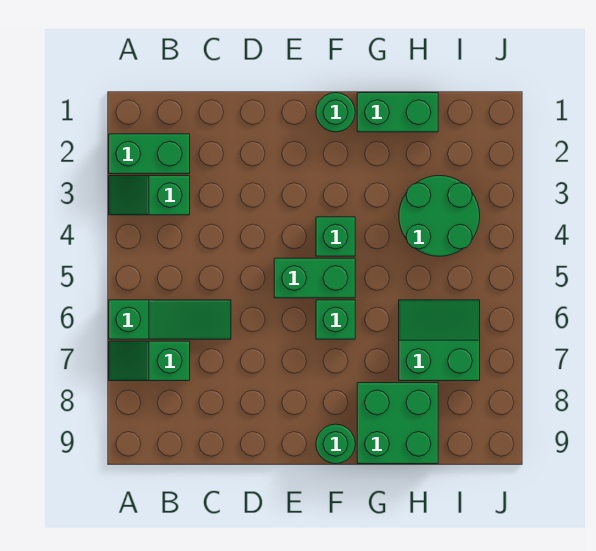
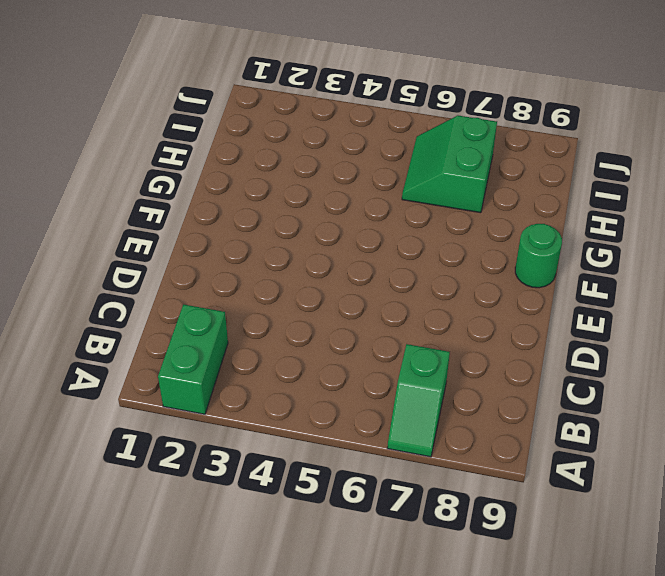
none -> green slope A3:B3 level 1 top B
none -> green slope A6:C6 level 1 top A
none -> green brick E5:F5 level 1

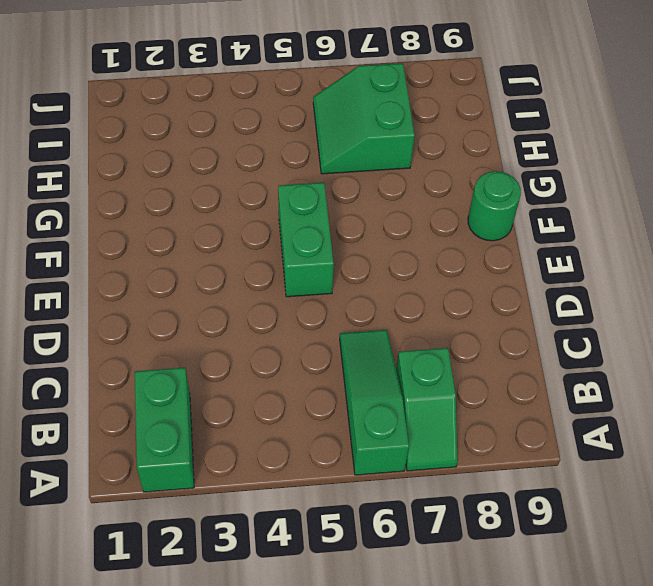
none -> green slope A3:B3 level 1 top B
none -> green round brick F1 level 1
none -> green brick F4 level 1

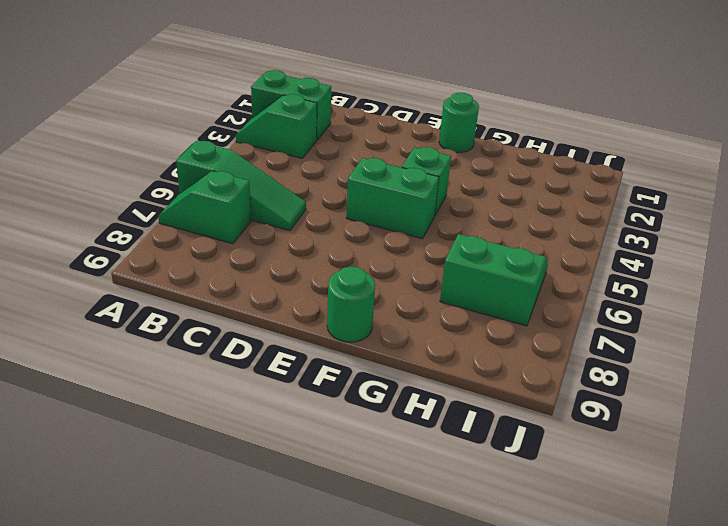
none -> green brick F6 level 1
none -> green brick G1:H1 level 1
none -> green brick G8:H9 level 1

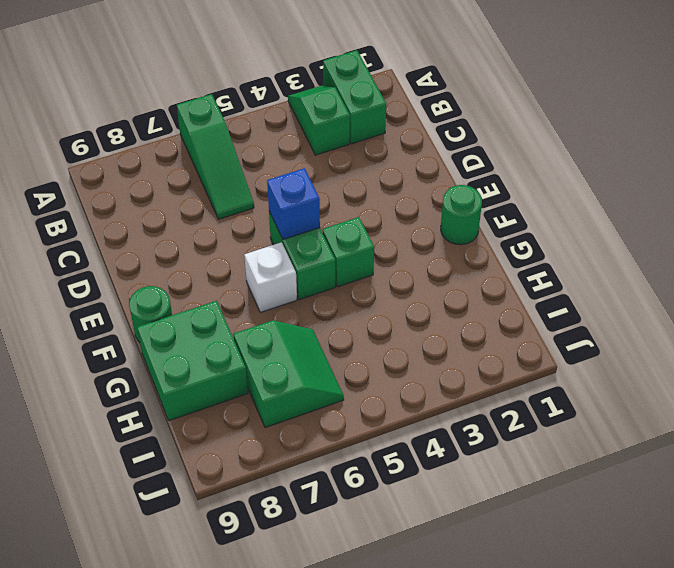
blue brick E5 level 2 -> none
white brick F6 level 1 -> green brick F6 level 1
none -> green slope A7:B7 level 1 top B
none -> green brick G1:H1 level 1
none -> green round brick H3:I4 level 1

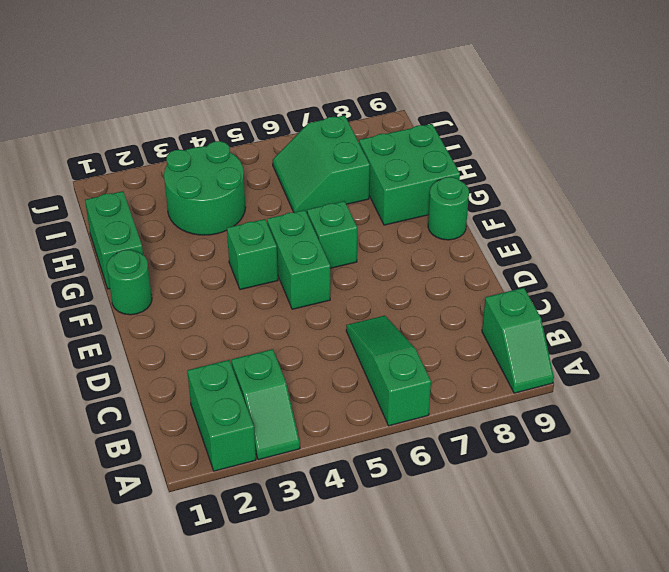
green slope A9:B9 level 1 top B -> green slope A7:B7 level 1 top B

